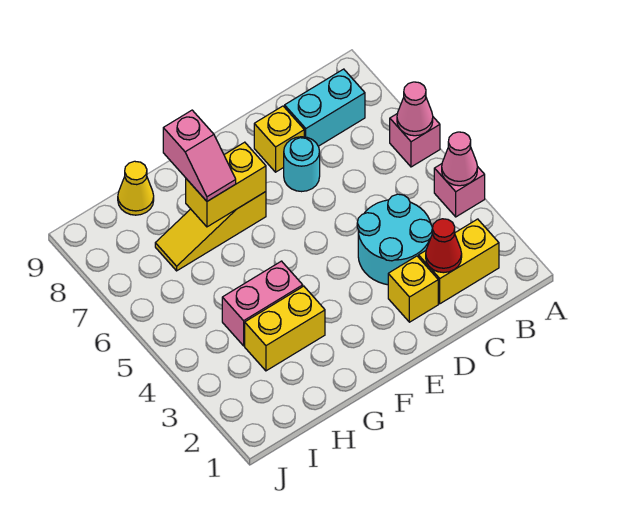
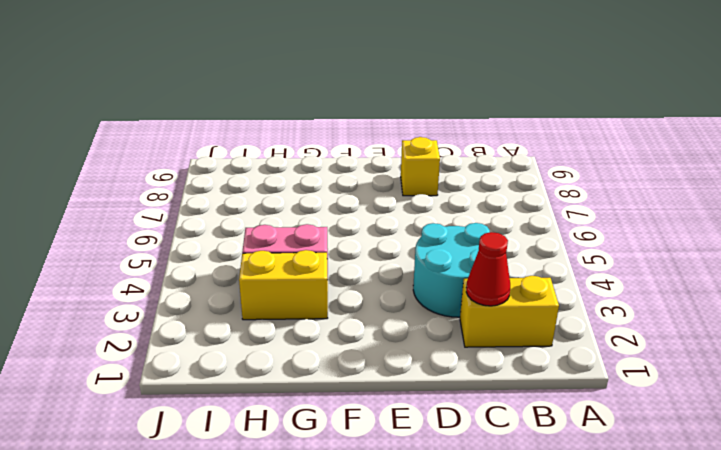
none -> pink brick A4 level 1
none -> pink brick A6 level 1
none -> cyan brick B8:C8 level 1

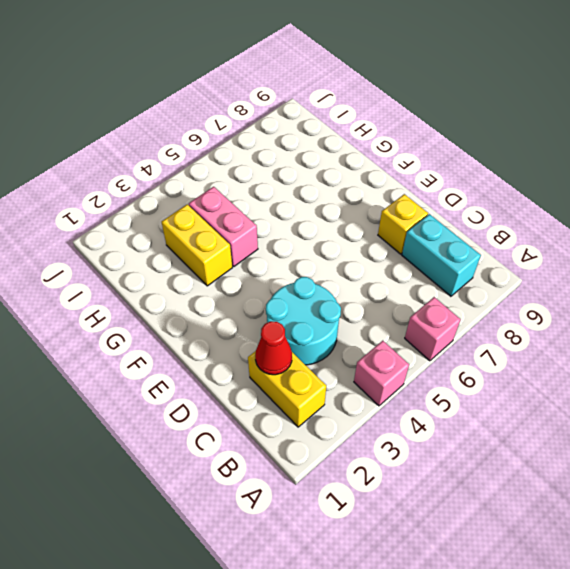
none -> yellow brick D2 level 1
none -> cyan round brick D7 level 1
none -> yellow slope F7:H7 level 1 top F

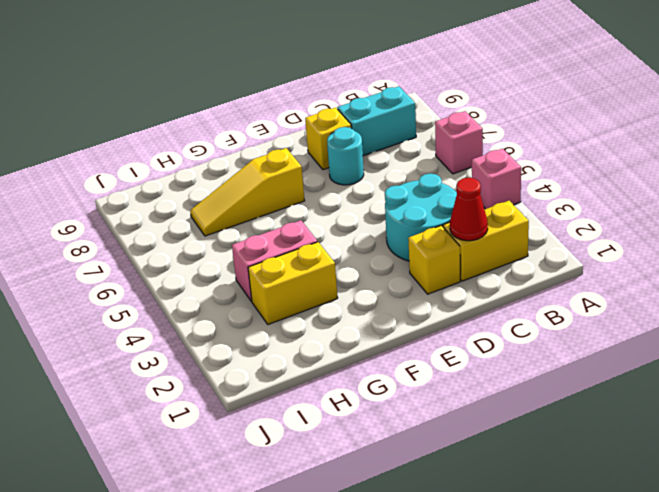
none -> yellow cone H9 level 1
none -> pink cone A4 level 2
none -> pink cone A6 level 2

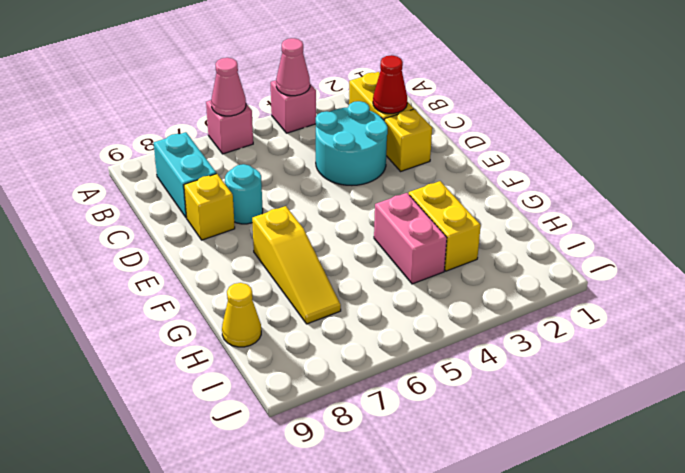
none -> yellow brick F7:G7 level 2
none -> pink slope G7:G8 level 3 top 8

